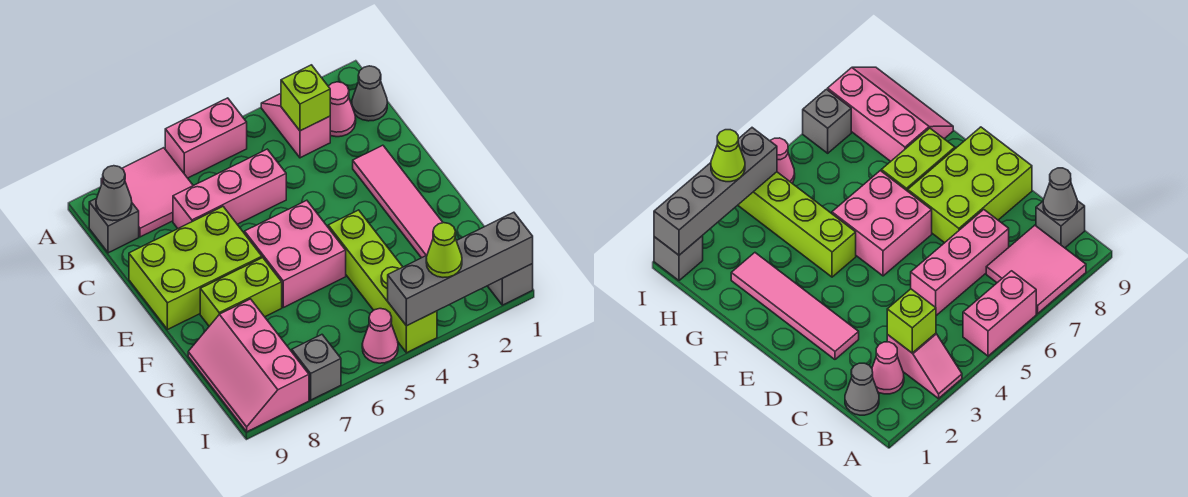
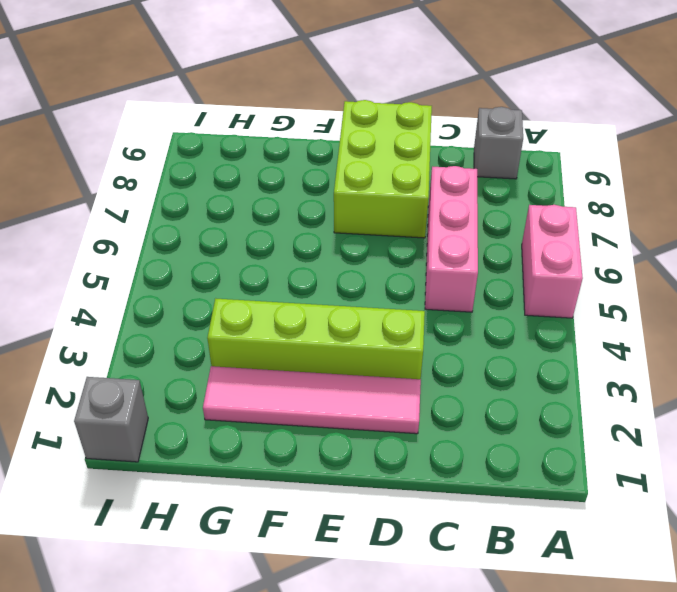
lime brick D3:G3 level 1 -> lime brick F4:I4 level 1
none -> pink slope A3:B3 level 1 top B
none -> pink tile A7:B8 level 1
none -> grey cone B1 level 1

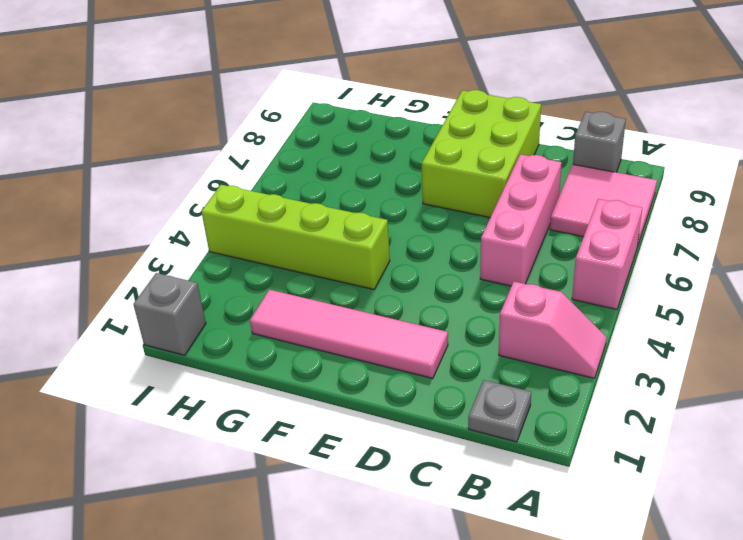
grey plate B1 level 1 -> grey cone B1 level 1
none -> pink cone B2 level 1
none -> pink brick E5:F6 level 1
none -> lime brick F7:F8 level 1

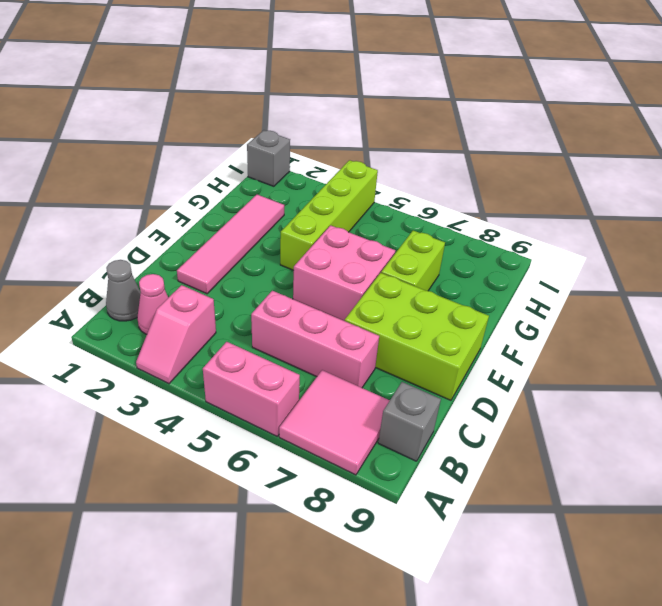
lime brick F7:G7 level 1 -> lime brick F7:F8 level 1
none -> pink slope G8:I9 level 1 top 8
none -> pink cone I5 level 1
none -> grey brick I7 level 1

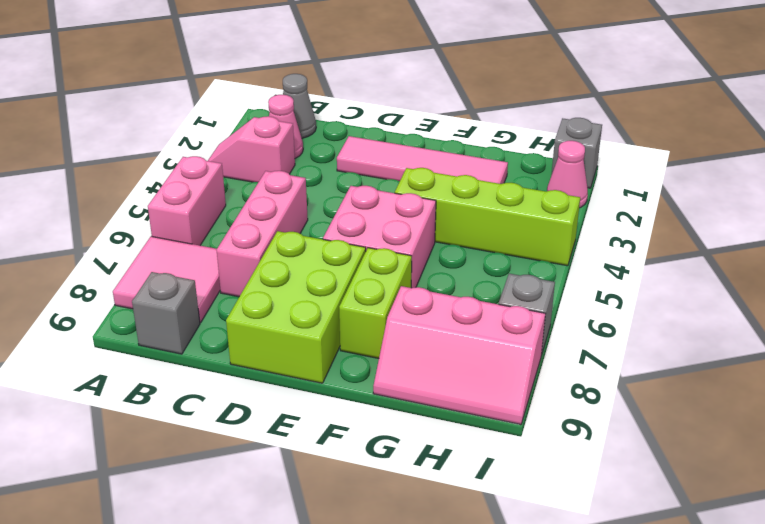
pink cone I2 level 1 -> pink cone I5 level 1
none -> lime brick B3 level 2
none -> grey cone B9 level 2
none -> grey brick I1:I4 level 2

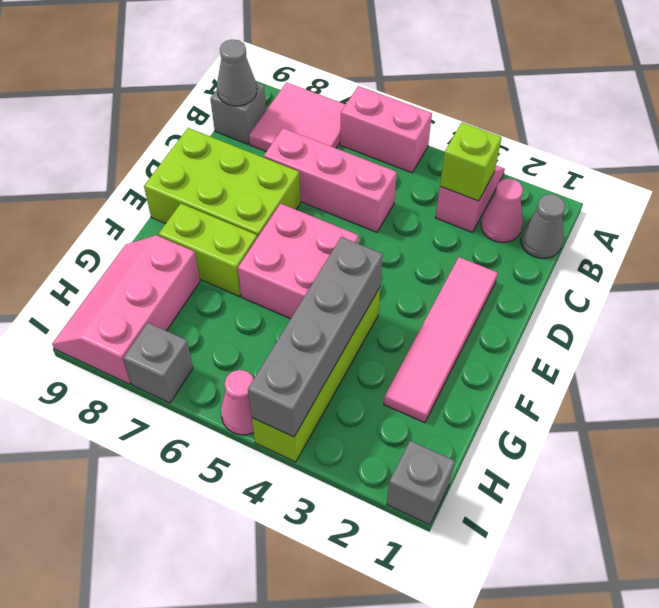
grey brick F4:I4 level 2 -> grey brick I1:I4 level 2
none -> lime cone I3 level 3

